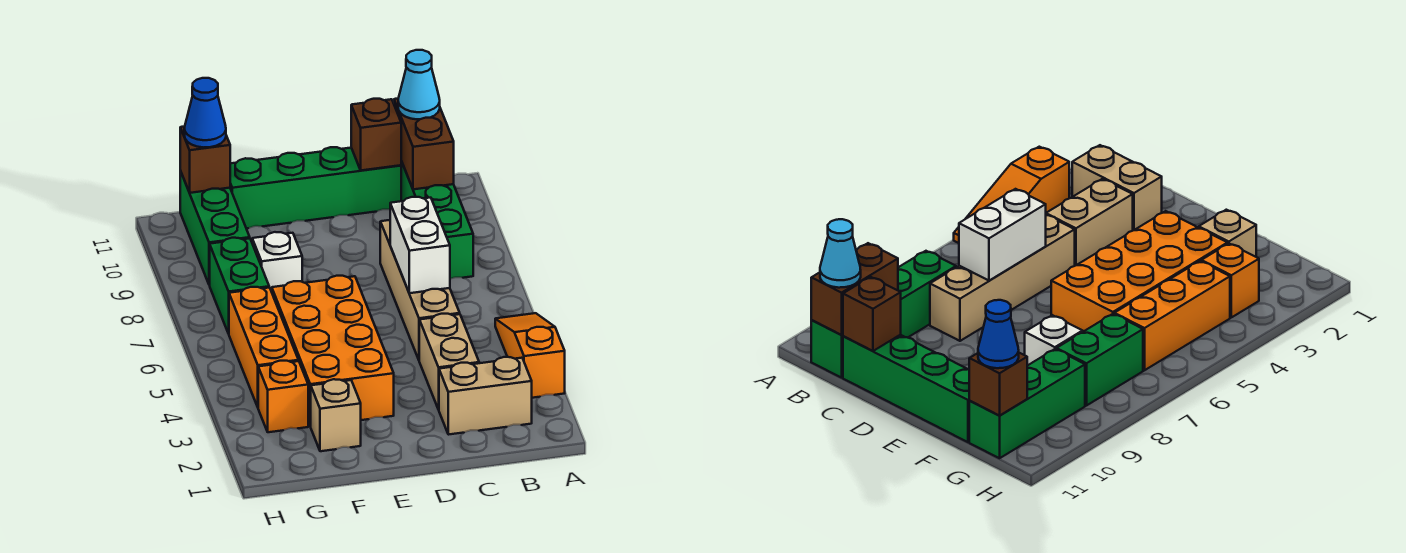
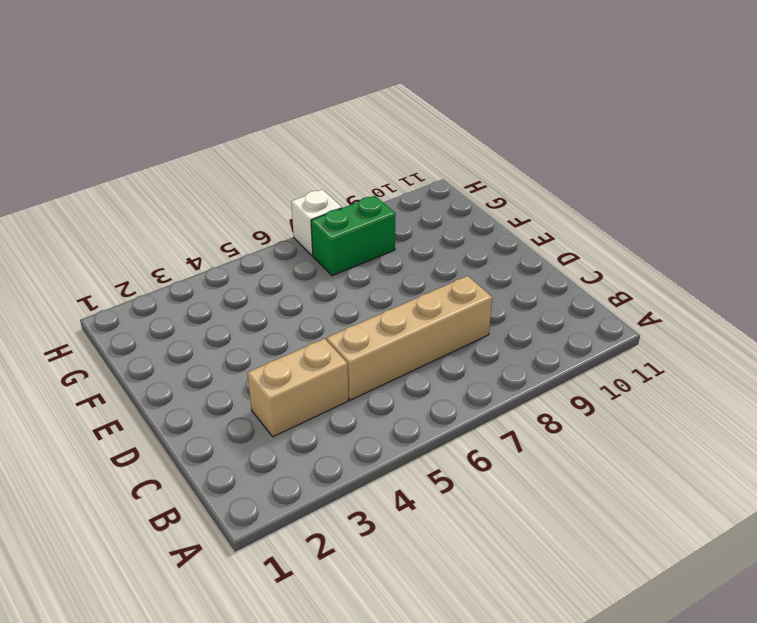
white brick H7 level 1 -> white brick F8 level 1
none -> orange slope A3:A5 level 1 top 3
none -> tan brick B2:C2 level 1
none -> green brick B8:B11 level 1

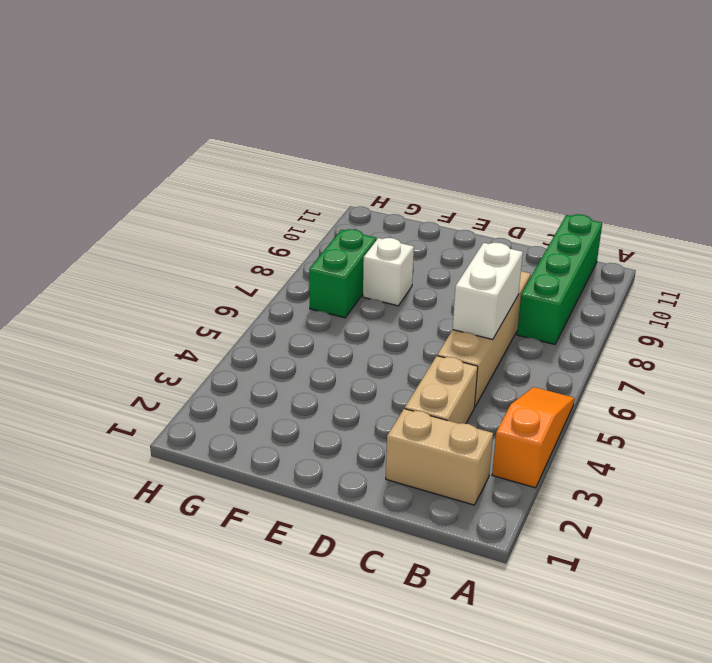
none -> green brick C11:F11 level 1
none -> orange brick E3:F6 level 1
none -> tan brick F2 level 1

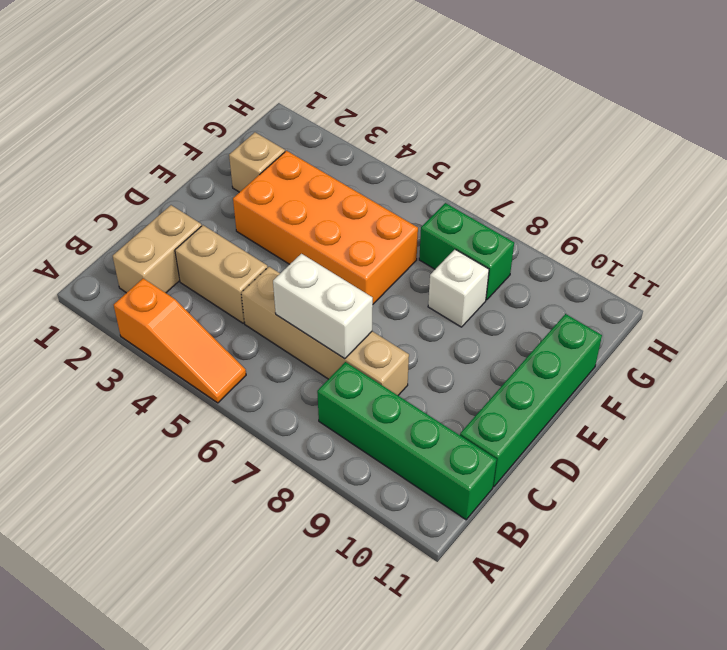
none -> orange brick G3 level 1
none -> orange brick G4:G6 level 1
none -> green brick G9:G11 level 1

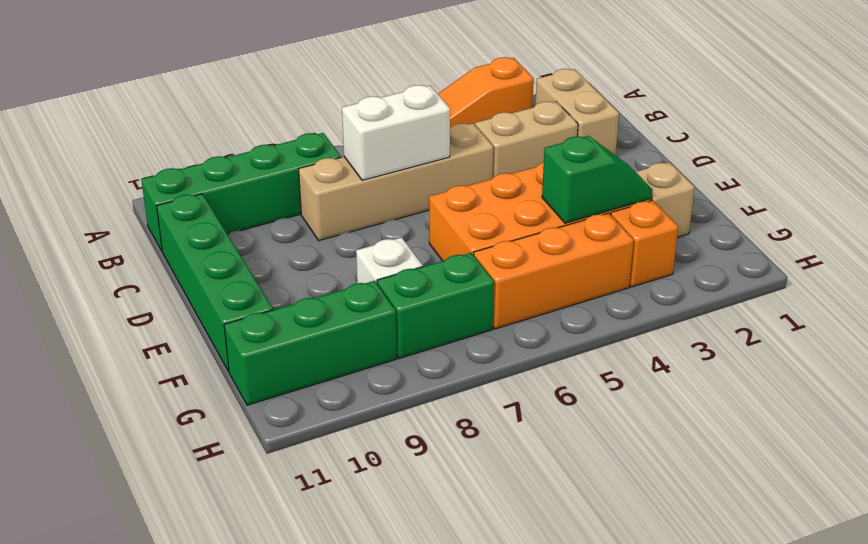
green slope F3:F4 level 2 top 4 -> none
none -> brown brick B10:B11 level 2
none -> brown brick C11 level 2
none -> brown brick G11 level 2

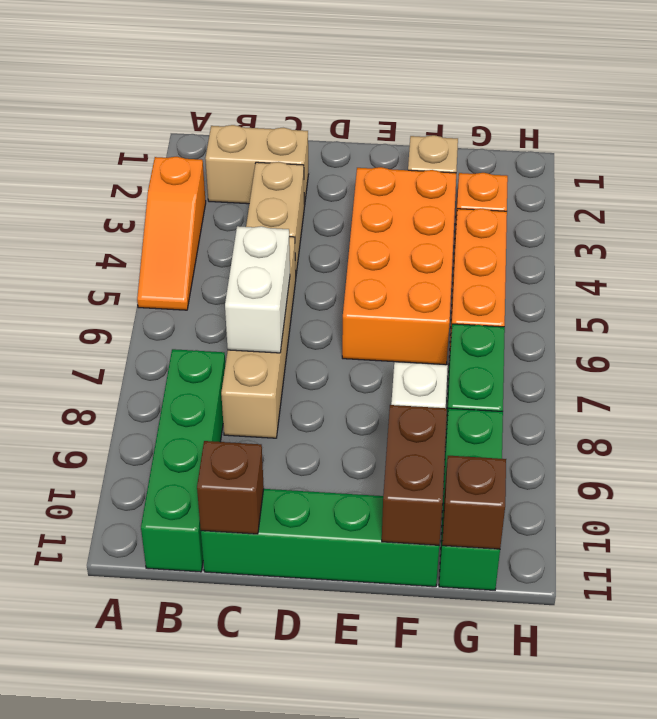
brown brick F10:F11 level 2 -> brown brick B10:B11 level 2
none -> cyan cone B11 level 3
none -> blue cone G11 level 3

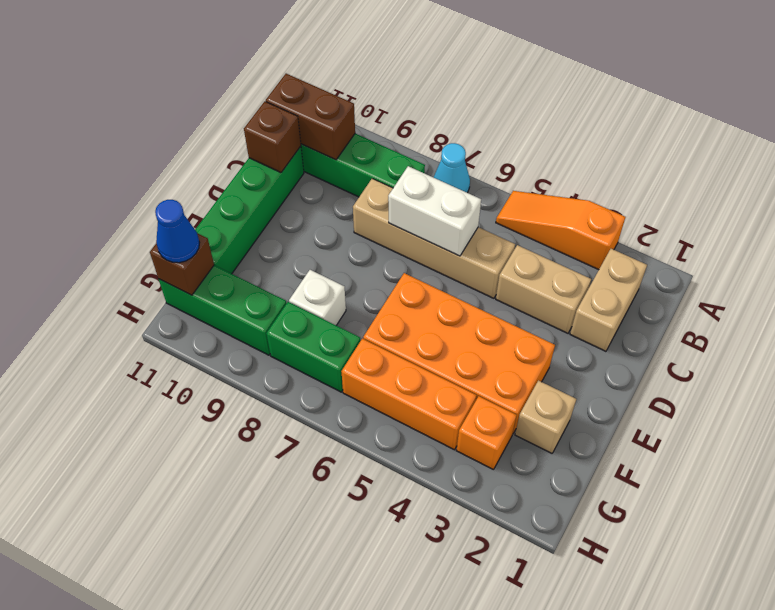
cyan cone A7 level 1 -> cyan cone B11 level 3

